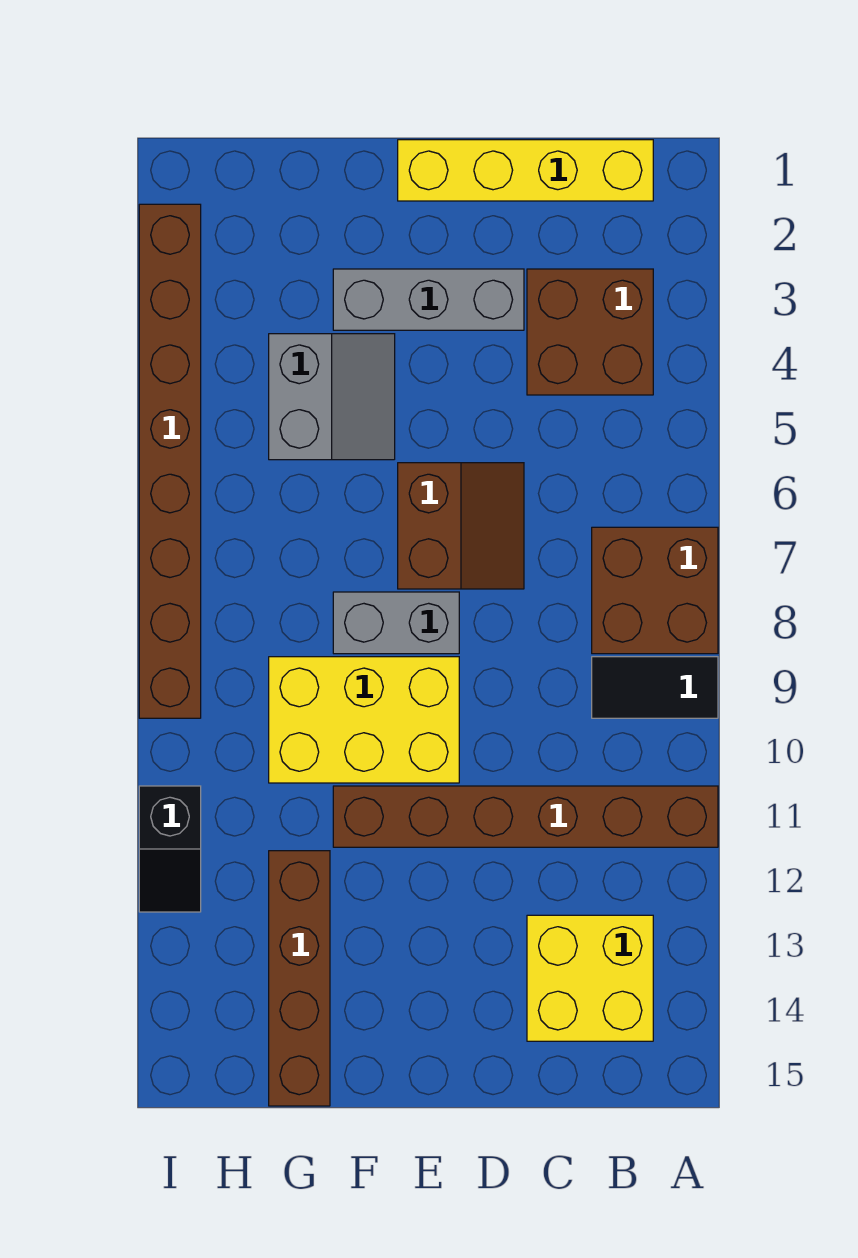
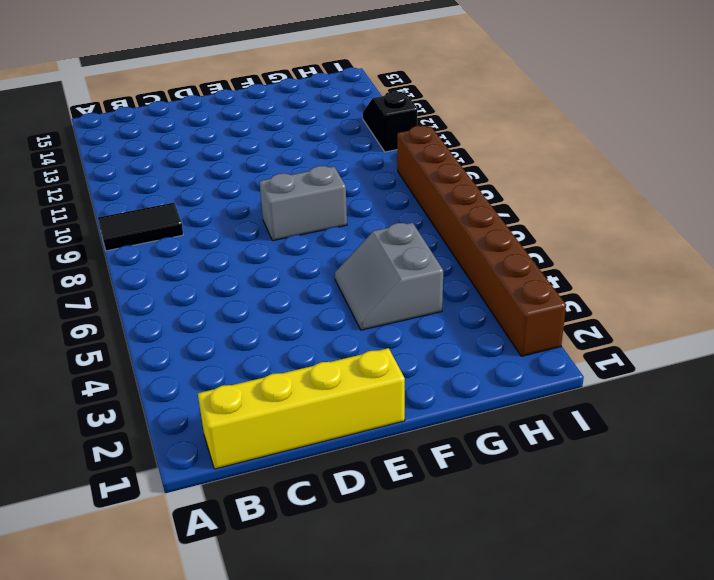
none -> brown brick A7:B8 level 1
none -> brown brick A11:F11 level 1
none -> brown brick B3:C4 level 1

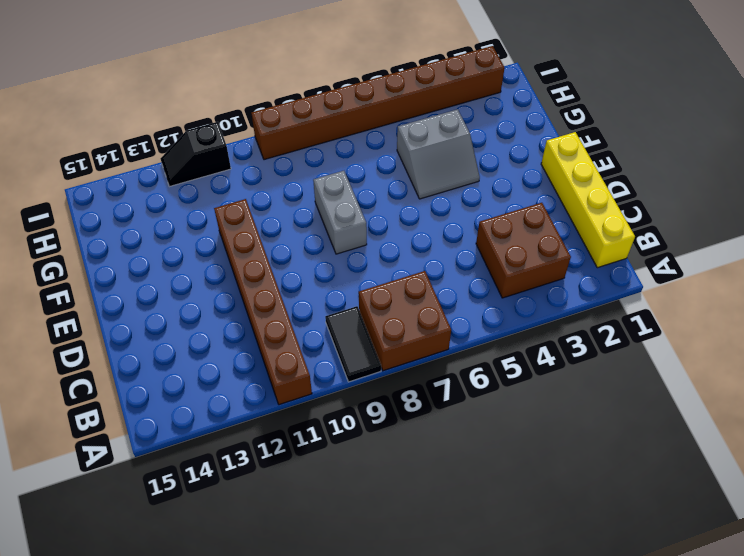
none -> yellow brick B13:C14 level 1
none -> grey brick D3:F3 level 1
none -> brown slope D6:E7 level 1 top E

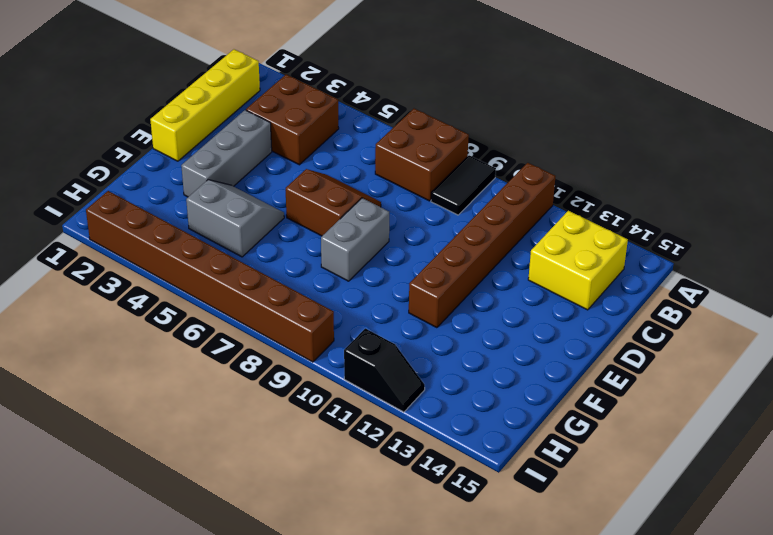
none -> yellow brick E9:G10 level 1
none -> brown brick G12:G15 level 1

